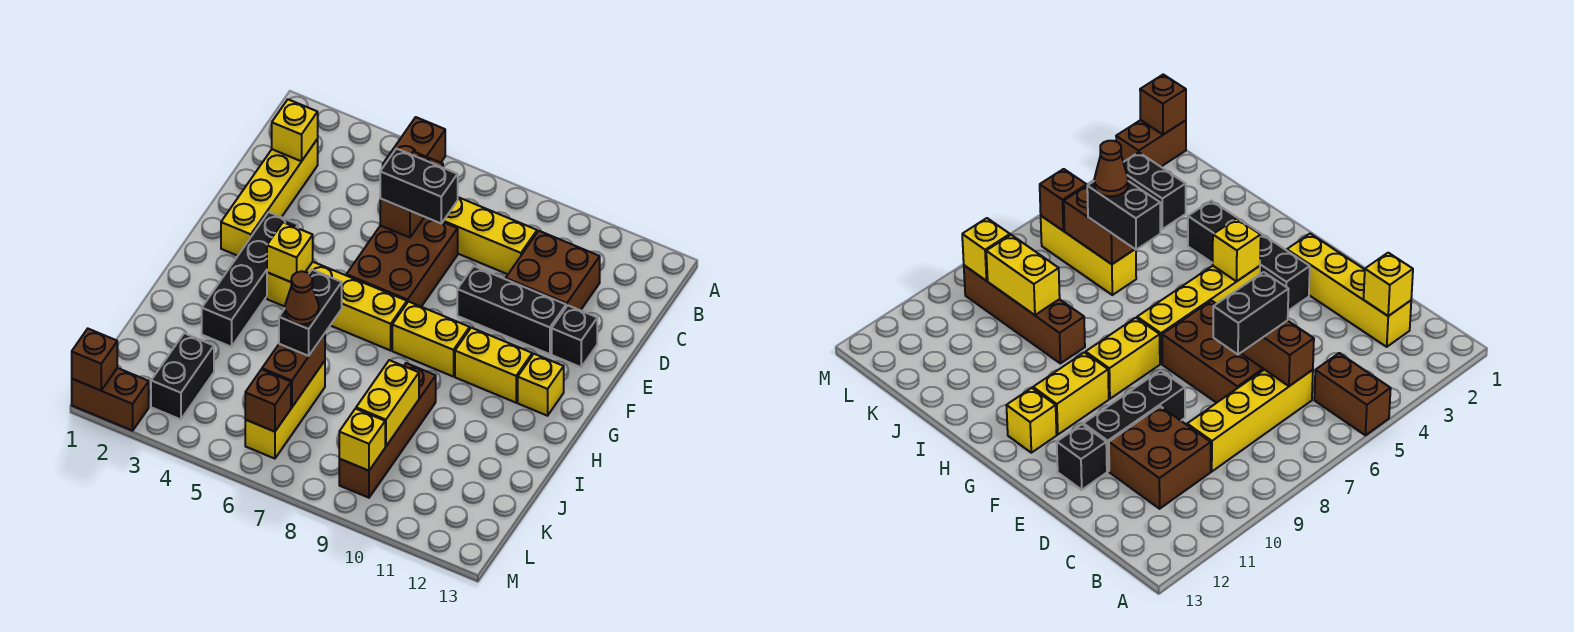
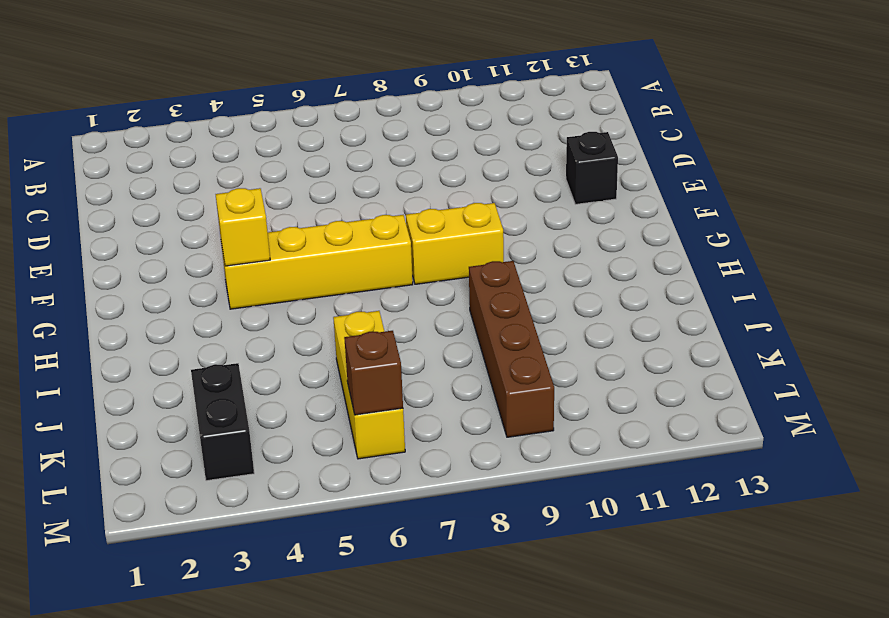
none -> brown brick A5:B5 level 1
none -> yellow brick C2:F2 level 1
none -> yellow brick C6:C9 level 1

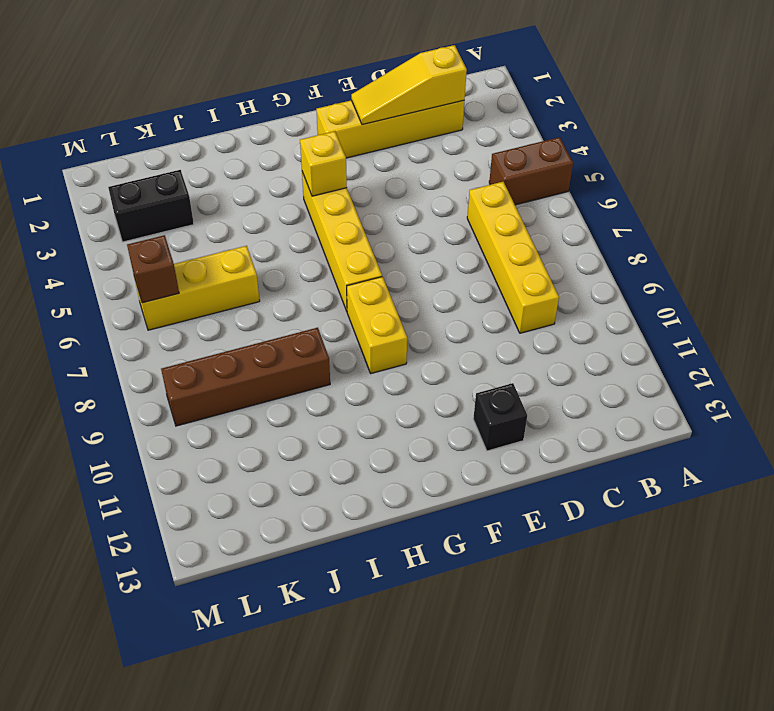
yellow slope C2:E2 level 2 top C -> yellow brick C2 level 2
none -> brown brick C10:D11 level 1
none -> brown brick D6:F7 level 1
none -> black brick E9:E11 level 1

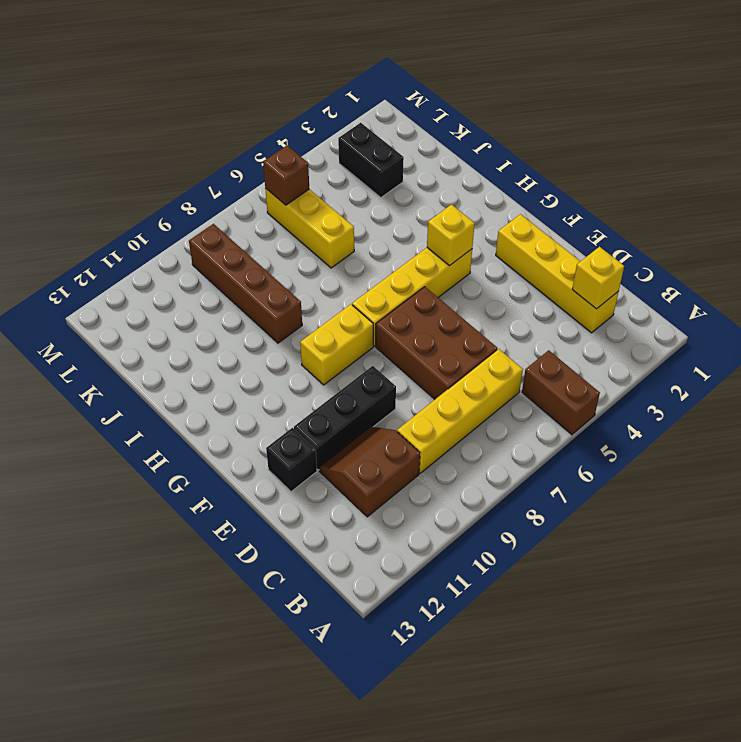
brown slope C10:D11 level 1 top C -> brown brick C10:D11 level 1
none -> black brick F3:I3 level 1
none -> yellow brick G10:G11 level 1
none -> yellow brick G12 level 1

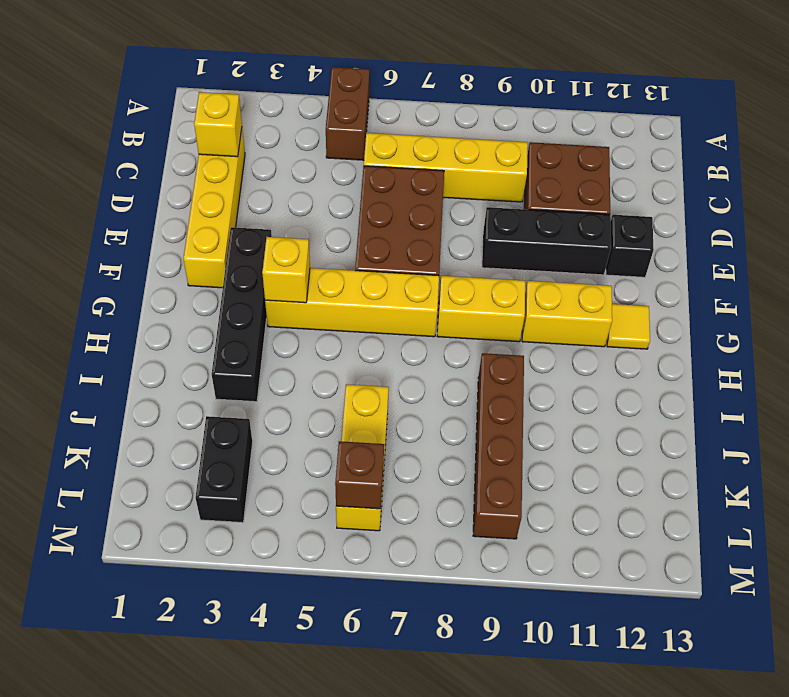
yellow tile G12 level 1 -> yellow brick G12 level 1
none -> brown brick M1:M2 level 1
none -> brown brick C6:D6 level 2
none -> brown brick J6:K6 level 2

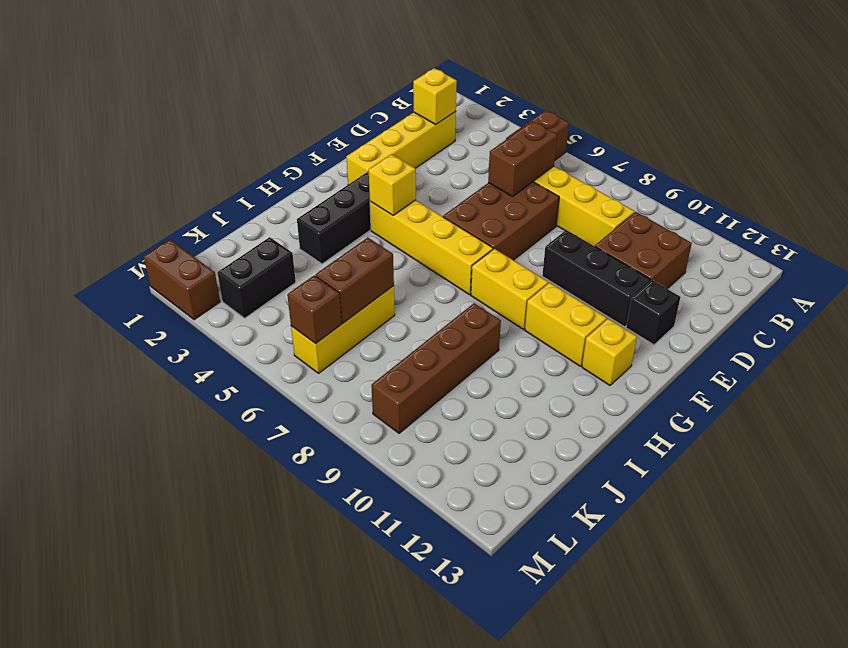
none -> yellow brick J9:K9 level 2
none -> yellow brick L9 level 2
none -> brown brick M1 level 2

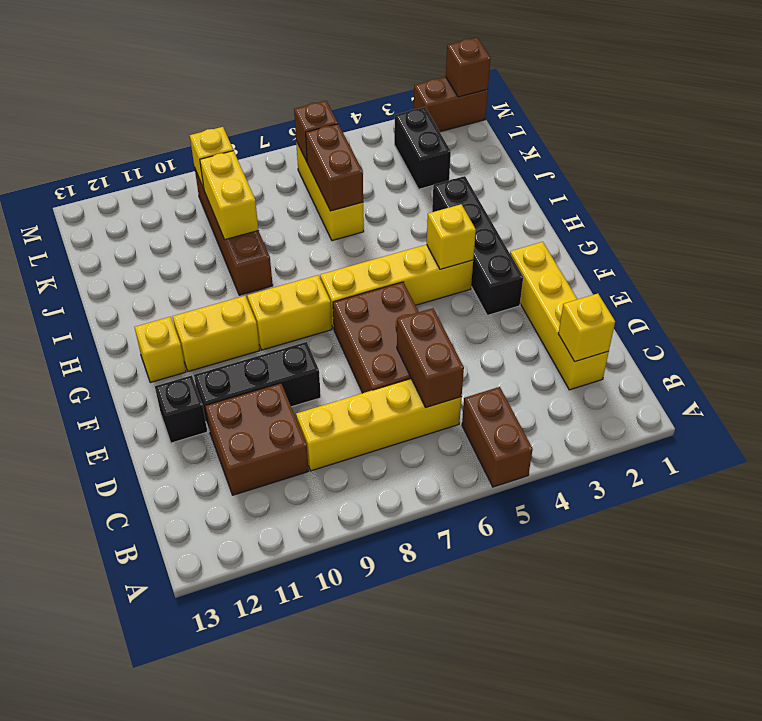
none -> black brick D6:D7 level 3
none -> black brick I6:J6 level 3
none -> brown cone J6 level 4

